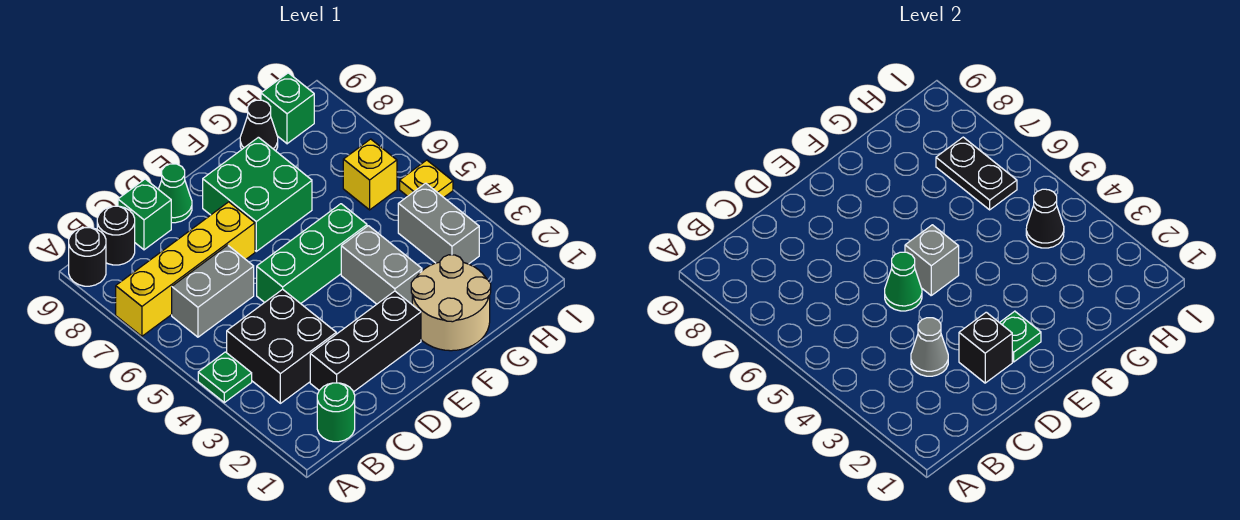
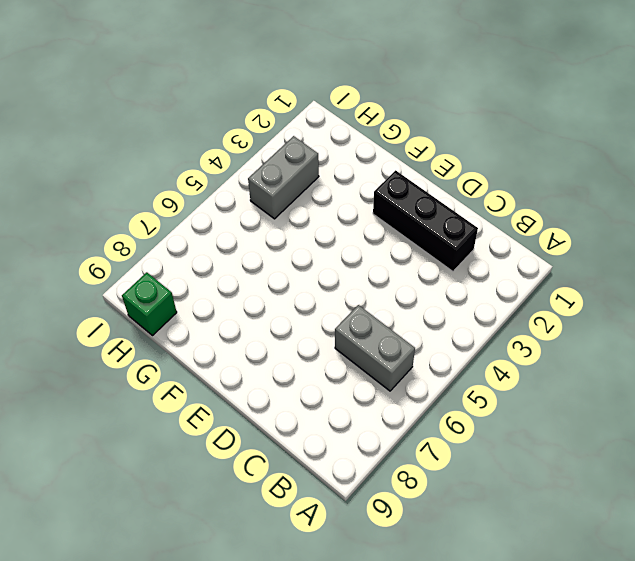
none -> green plate A4 level 1
none -> yellow brick A7:D7 level 1
none -> black round brick A9 level 1

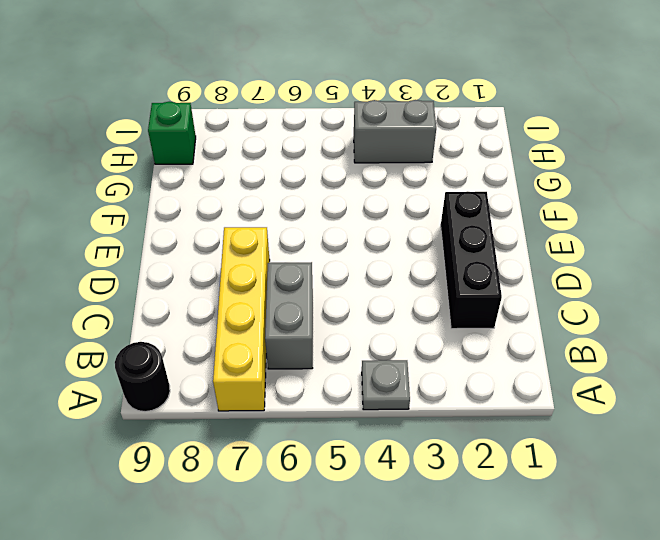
grey plate A4 level 1 -> green plate A4 level 1
none -> green round brick B1 level 1
none -> black brick B3:C4 level 1
none -> black round brick B9 level 1

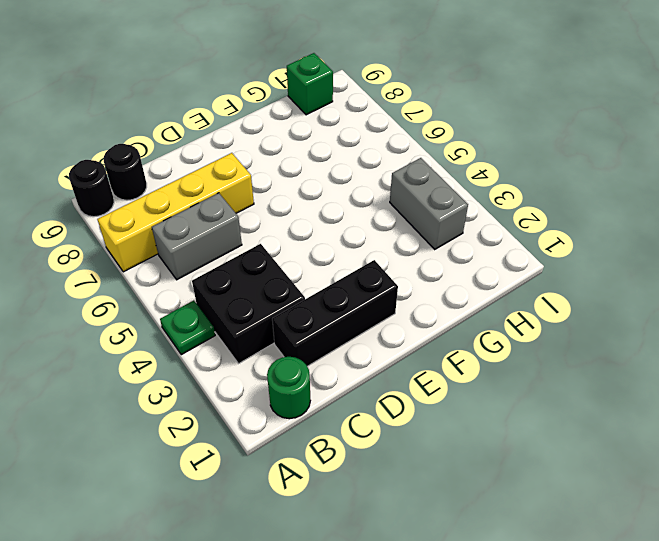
none -> green brick C9 level 1
none -> green brick D5:F5 level 1
none -> green cone D9 level 1

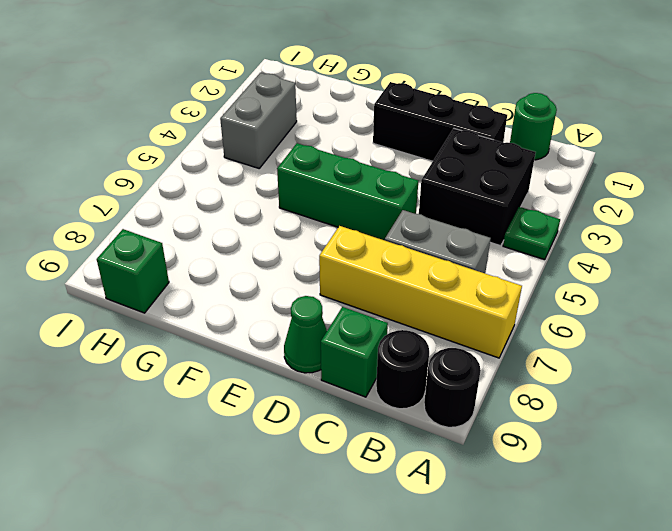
none -> green brick E7:F8 level 1
none -> tan round brick F1:G2 level 1
none -> grey brick F3:F4 level 1

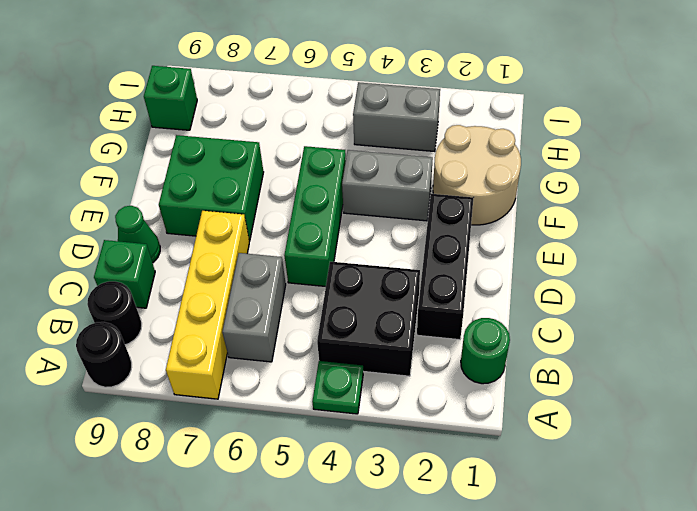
none -> black cone G9 level 1
none -> yellow brick H6 level 1
none -> yellow plate I5 level 1

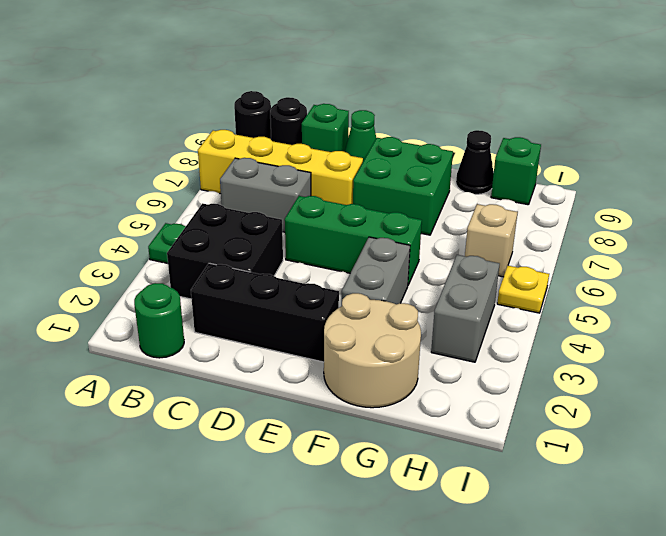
tan brick H6 level 1 -> yellow brick H6 level 1
none -> grey cone C3 level 2
none -> black brick D2 level 2
none -> green cone D5 level 2

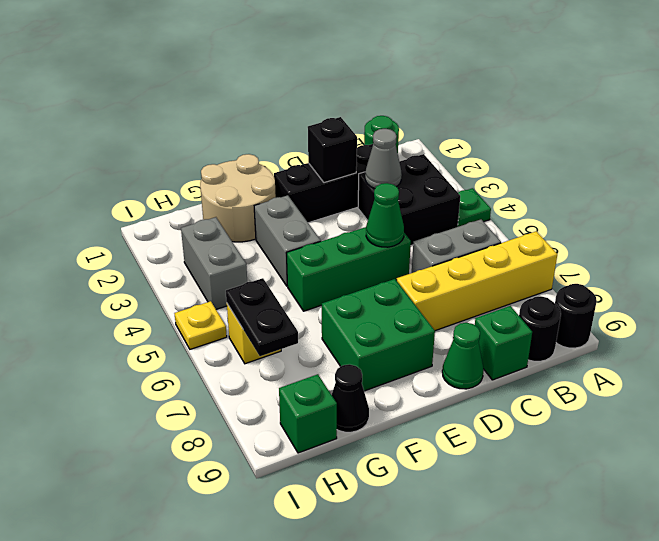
none -> green plate E2 level 2
none -> grey brick E5 level 2
none -> black cone H4 level 2

